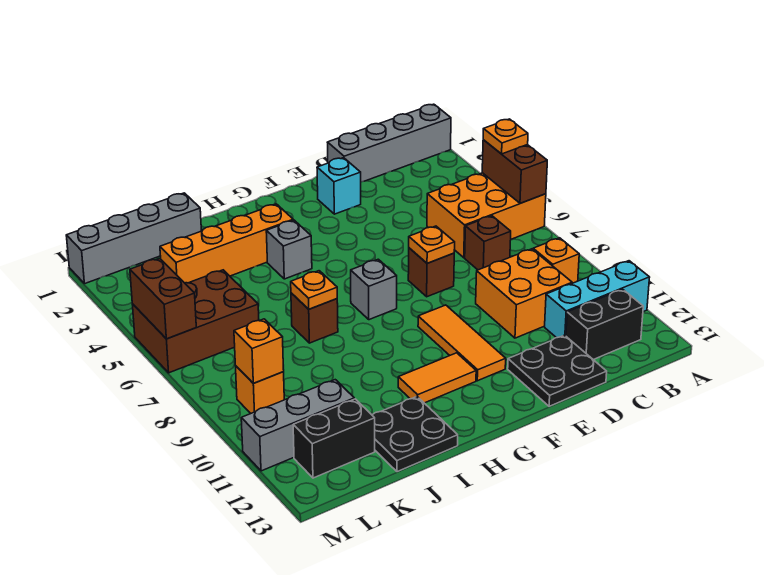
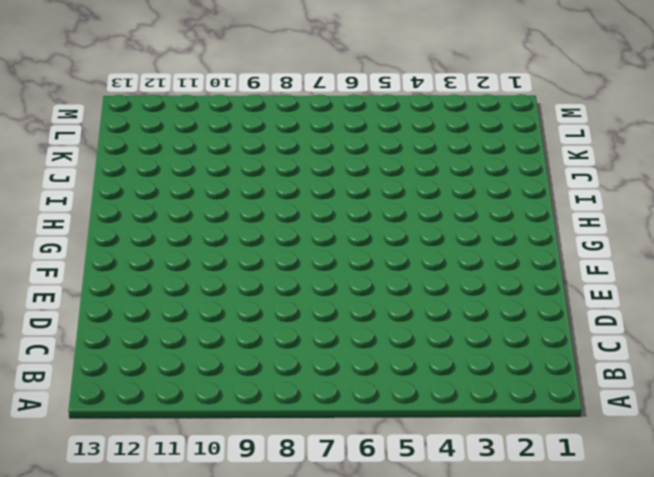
none -> grey brick A1:D1 level 1
none -> orange brick A5:C6 level 1
none -> cyan brick A11:C11 level 1

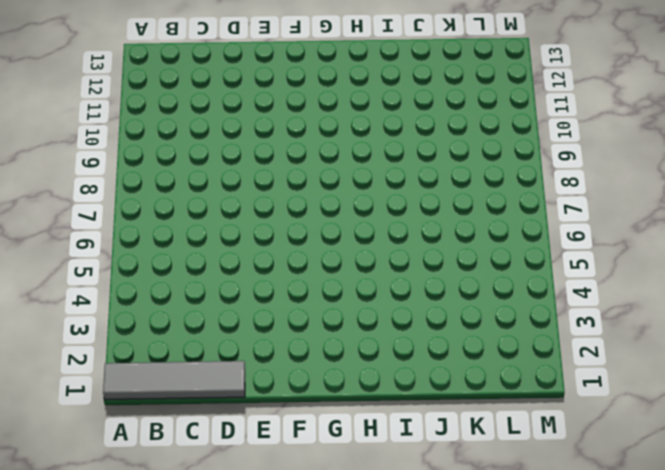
grey tile A1:D1 level 1 -> grey brick A1:D1 level 1
none -> orange brick A5:C6 level 1
none -> cyan brick A11:C11 level 1
none -> orange brick B9 level 1

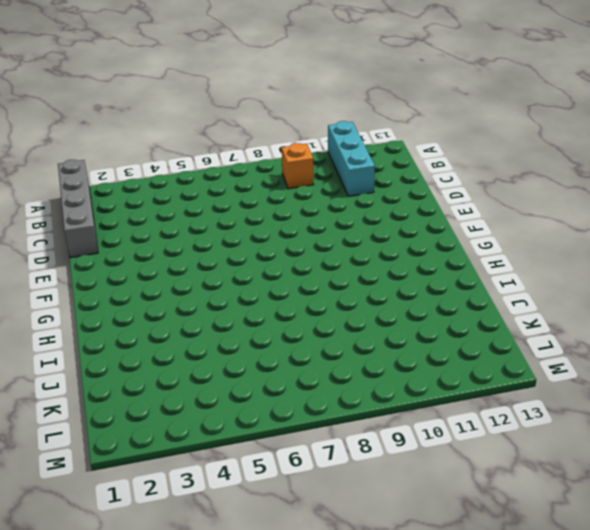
none -> orange brick A5:C6 level 1
none -> black brick B12:C12 level 1
none -> brown brick C7 level 1

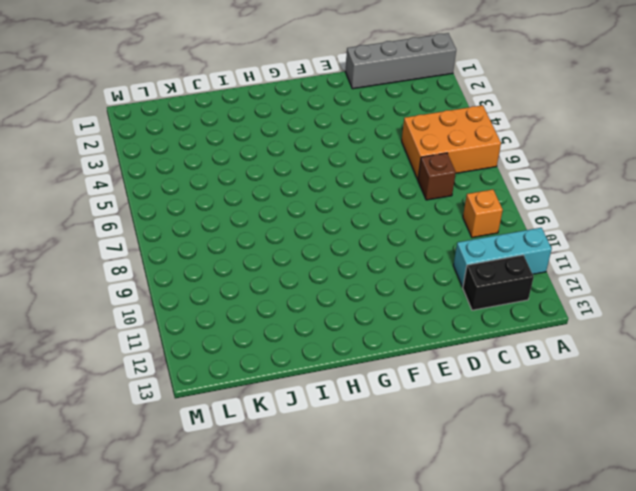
none -> orange brick C9:D10 level 1
none -> black plate D12:E13 level 1
none -> cyan brick E2 level 1

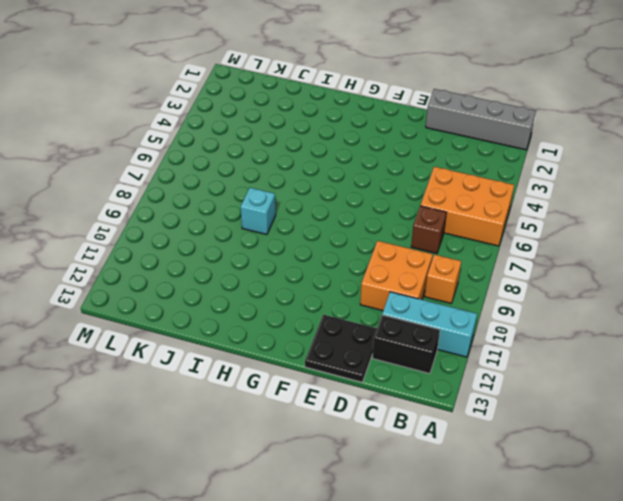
cyan brick I8 level 1 -> cyan brick E2 level 1
none -> brown brick E7 level 1
none -> orange tile F9:F11 level 1
none -> grey brick G7 level 1

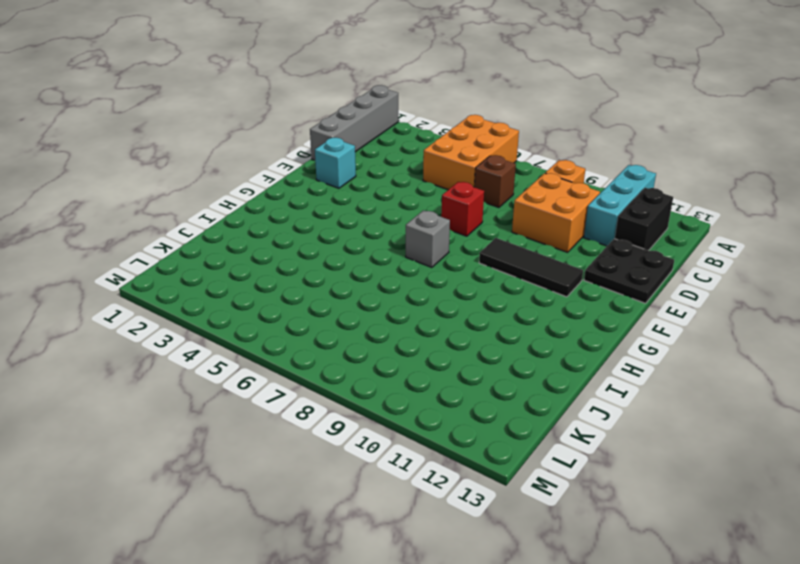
red brick E7 level 1 -> brown brick E7 level 1
black tile F9:F11 level 1 -> orange tile F9:F11 level 1
none -> orange tile G11:H11 level 1
none -> orange brick H3:K3 level 1
none -> grey brick H4 level 1

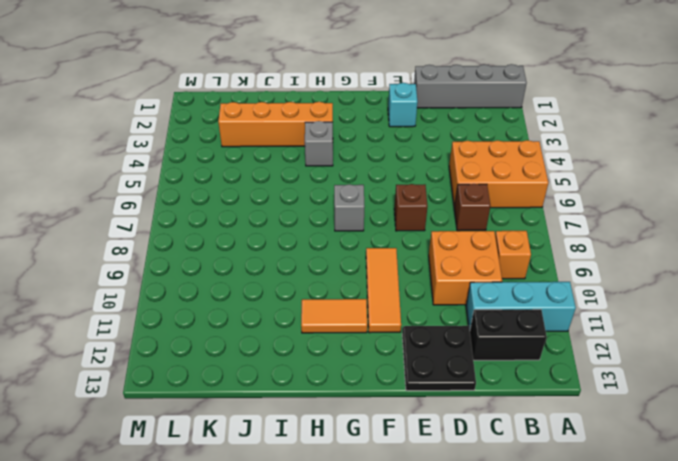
none -> brown brick I7 level 1
none -> black plate I12:J13 level 1
none -> grey brick J1:M1 level 1

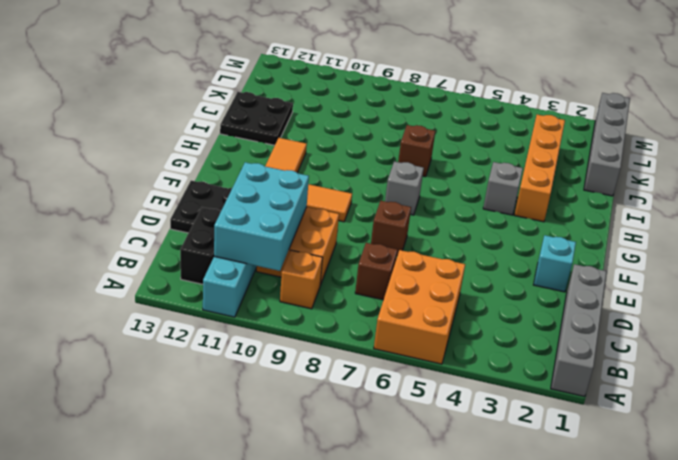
cyan brick B10:D11 level 2 -> none
none -> brown brick K5:M6 level 1
none -> grey brick K11:M11 level 1
none -> black brick K12:L12 level 1

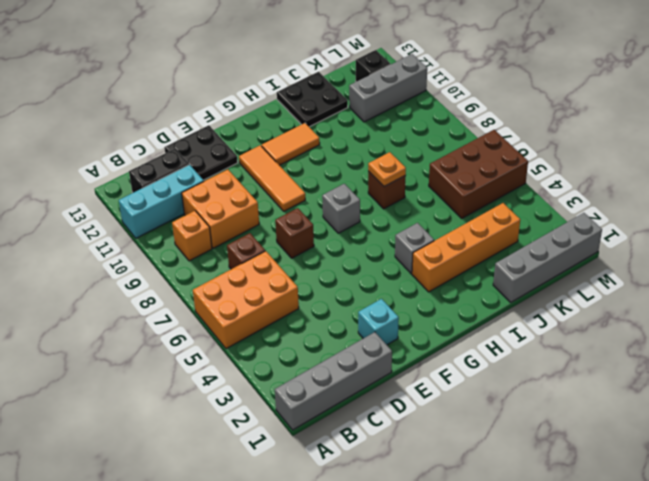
black brick L12 level 1 -> black brick K12:L12 level 1
none -> orange brick L9 level 1
none -> brown brick A5:A6 level 2
none -> orange plate E7 level 2

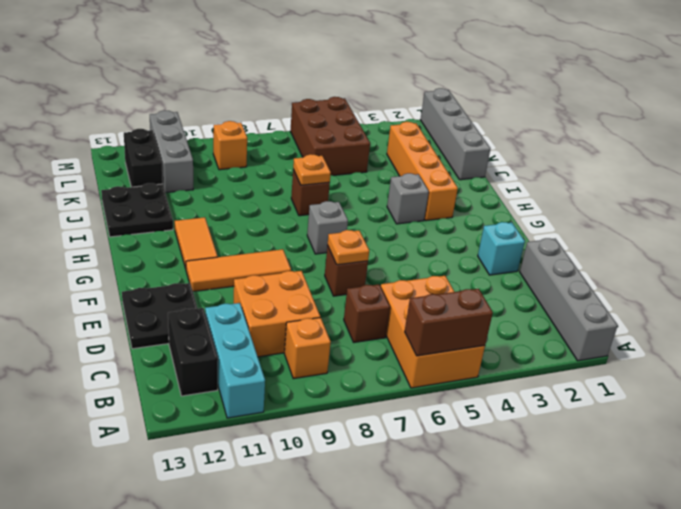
none -> orange brick L9 level 2
none -> brown brick M5:M6 level 2
none -> orange plate A5 level 3

